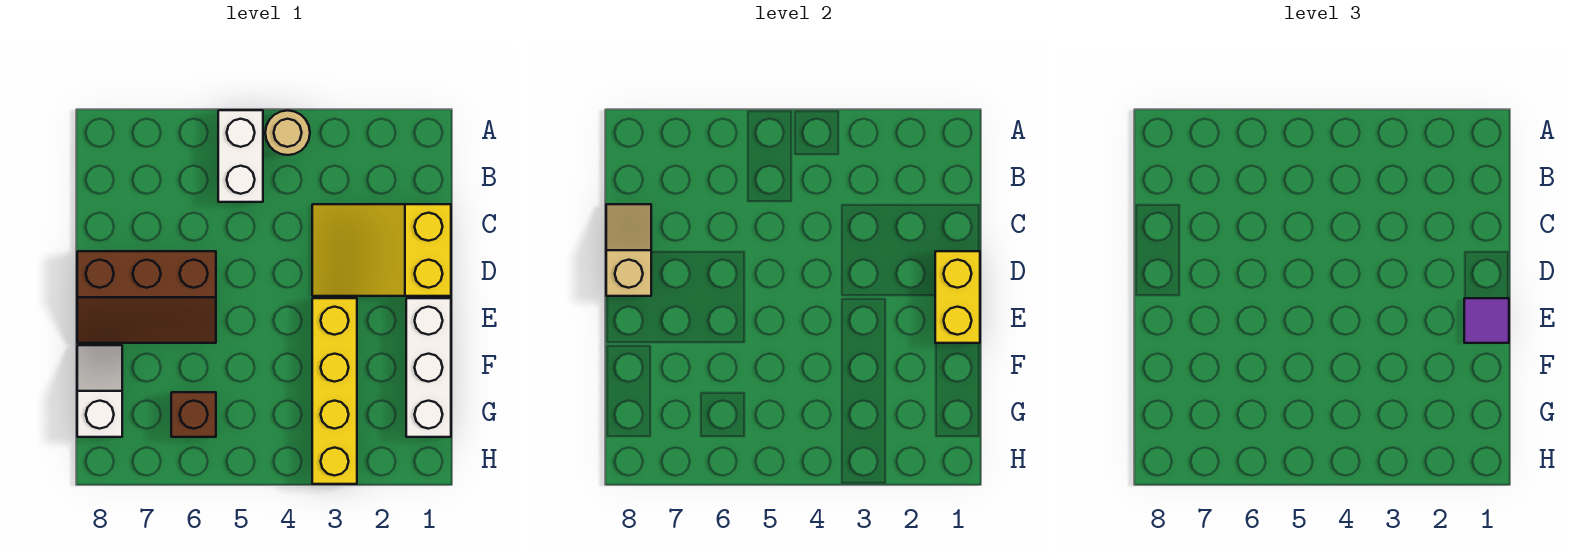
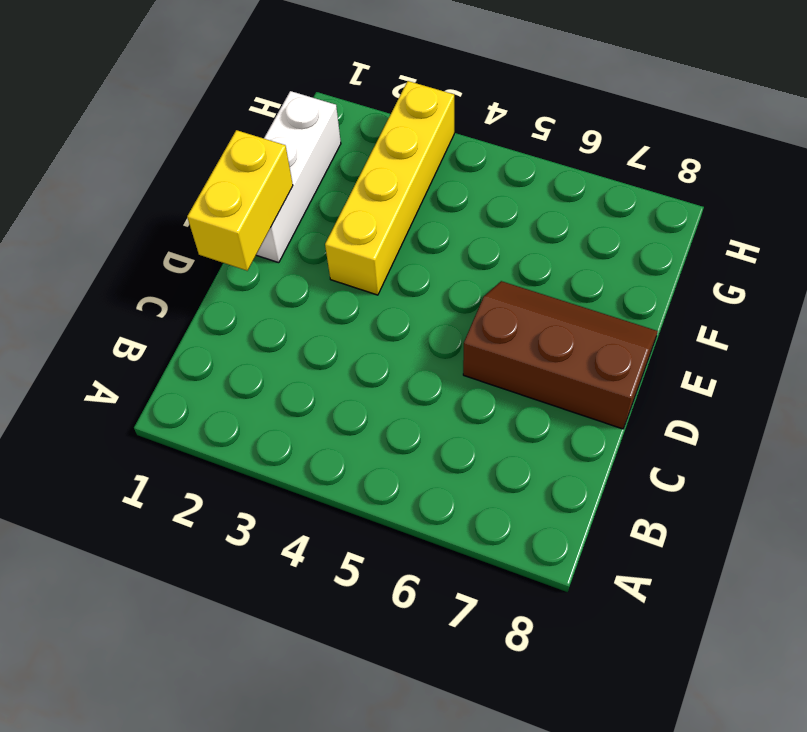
none -> tan round brick A4 level 1
none -> white brick A5:B5 level 1

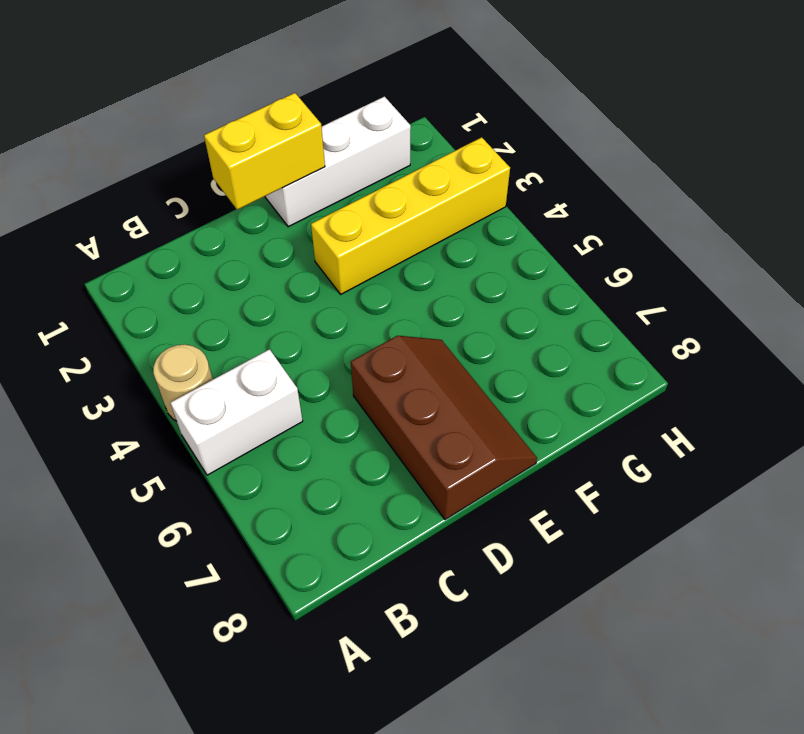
none -> yellow slope C1:D3 level 1 top 1
none -> white slope F8:G8 level 1 top G

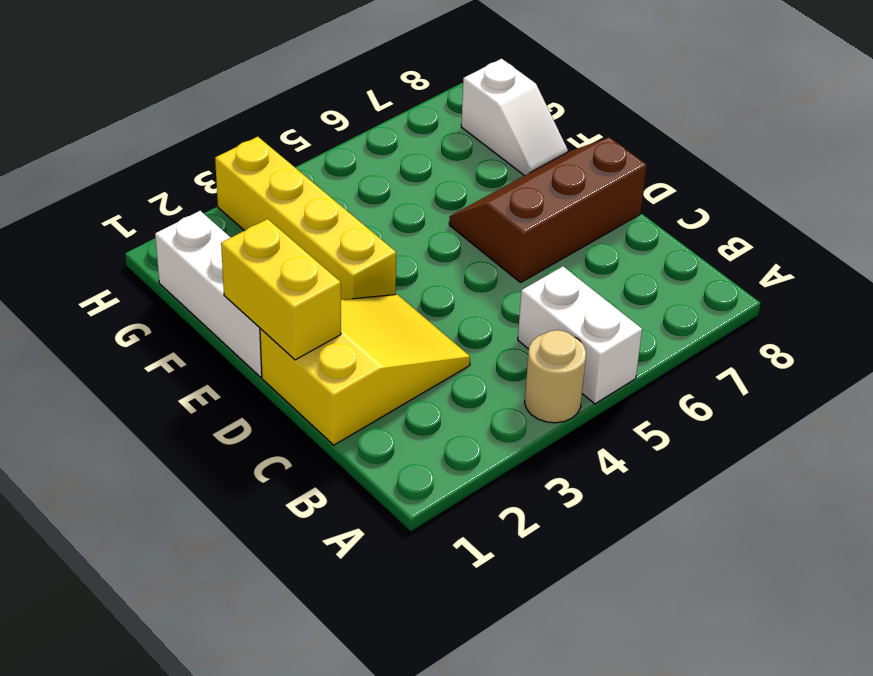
none -> brown brick G6 level 1
none -> tan slope C8:D8 level 2 top D

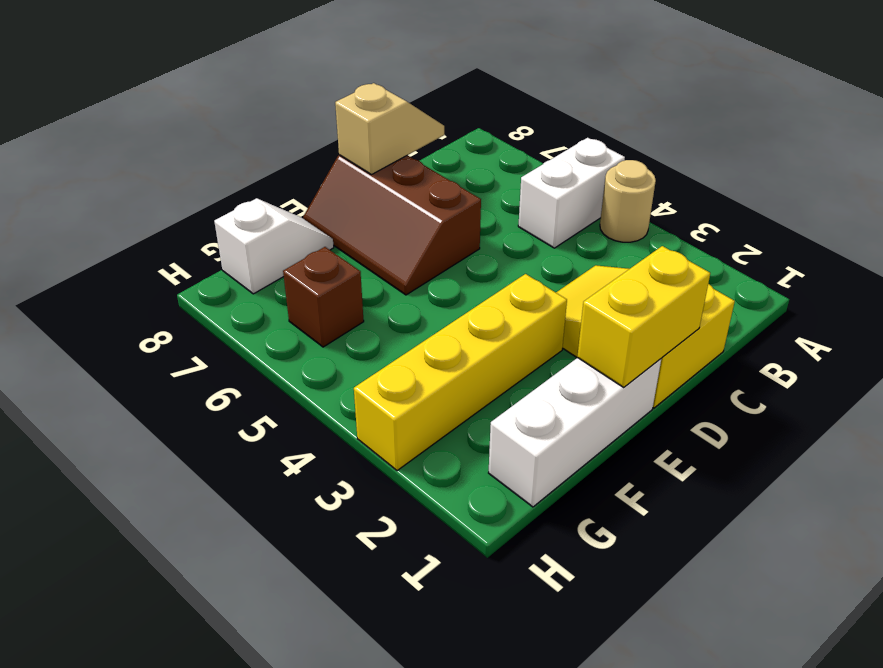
none -> purple tile E1 level 3

